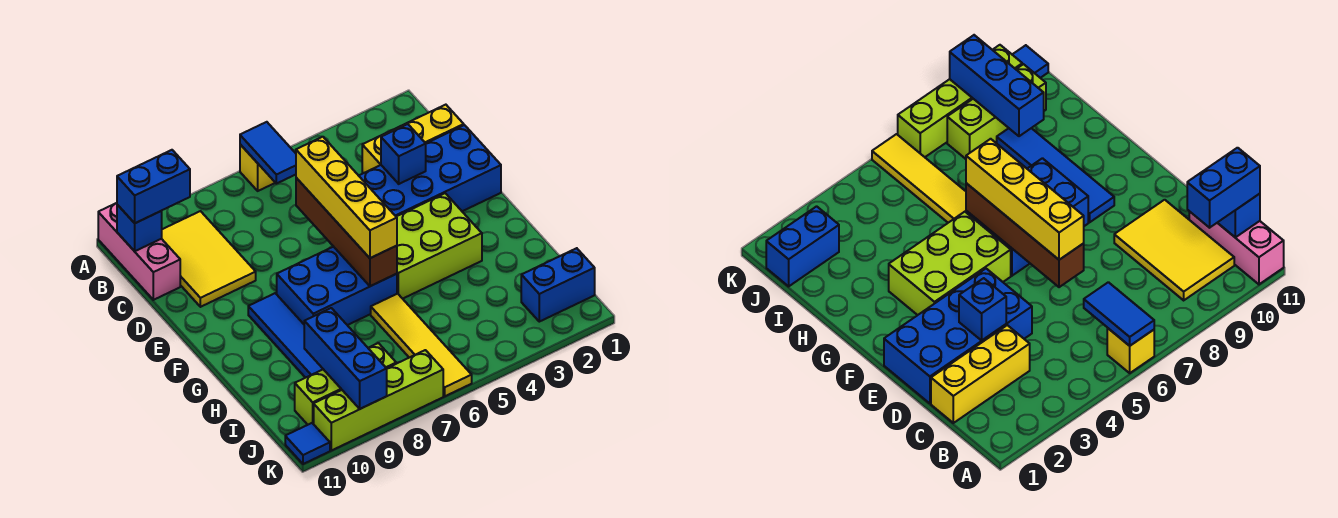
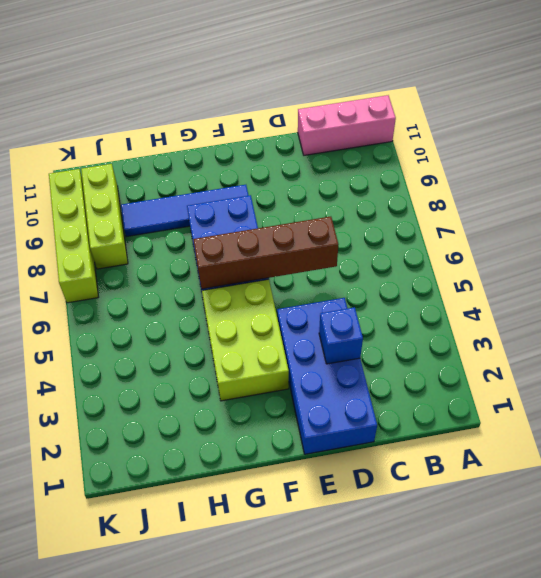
none -> yellow brick A6 level 1
none -> yellow tile B9:D10 level 1
none -> yellow brick C1:C3 level 1

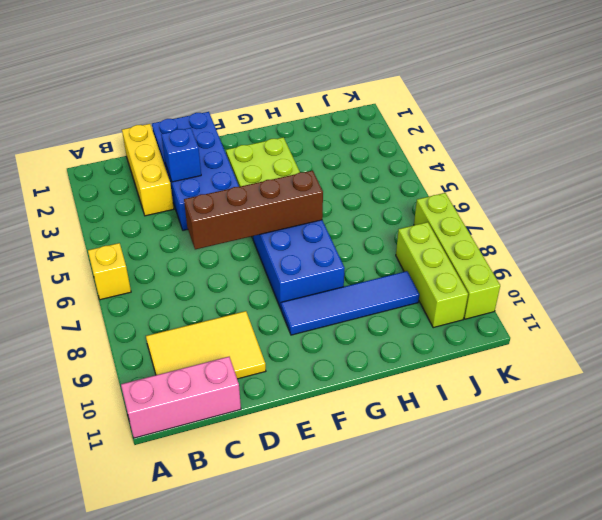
none -> yellow tile H6:K6 level 1
none -> blue brick J1:J2 level 1
none -> blue tile K11 level 1

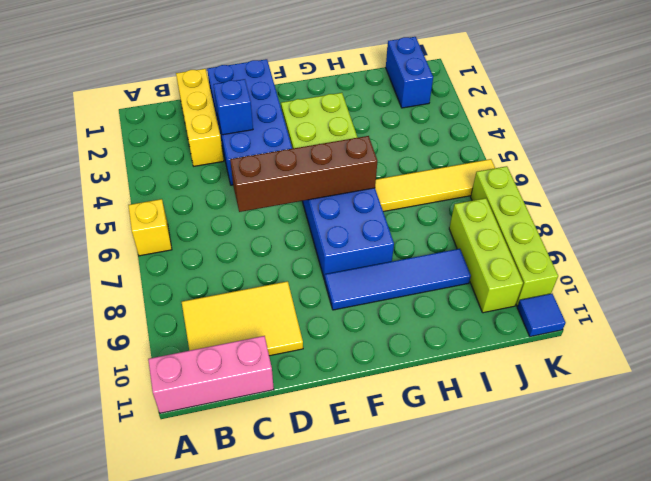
none -> blue tile A6:B6 level 2
none -> blue brick B11 level 2
none -> blue brick I9:K9 level 2

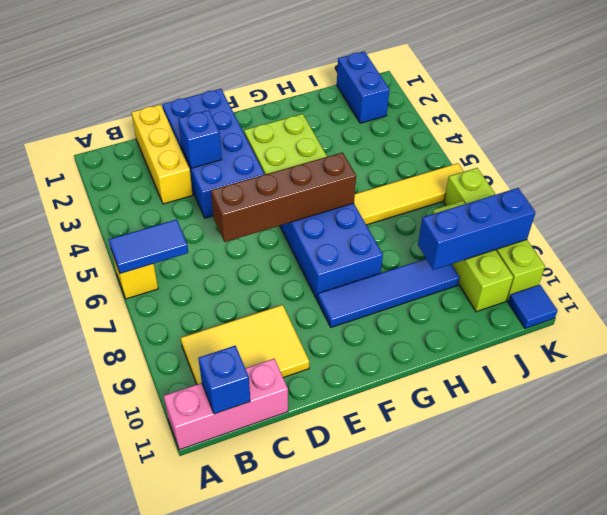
none -> blue brick B10:B11 level 3
none -> yellow brick D6:G6 level 3

